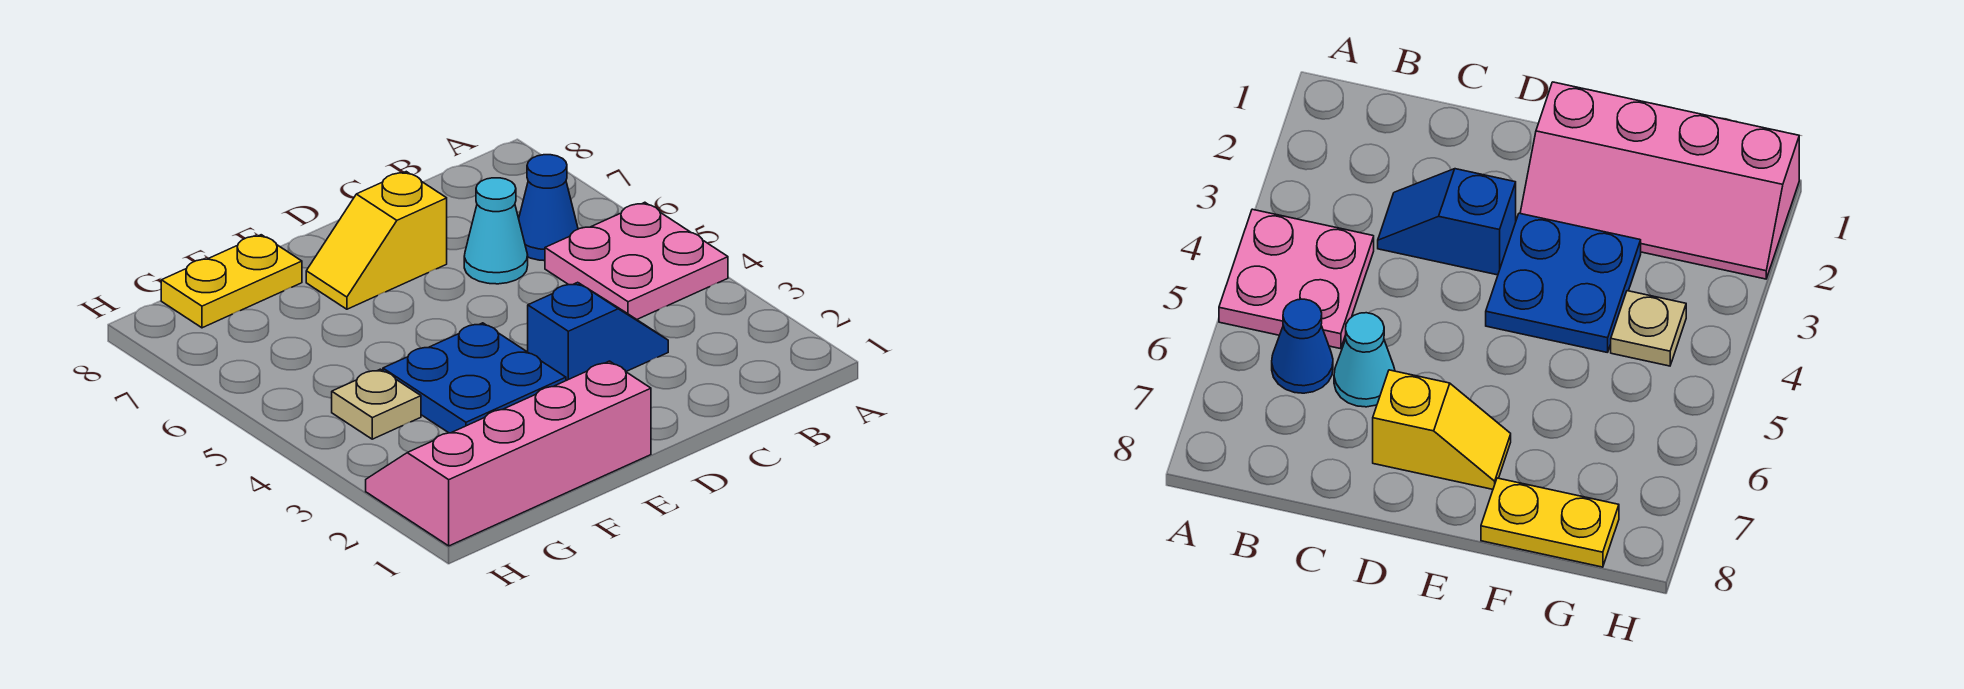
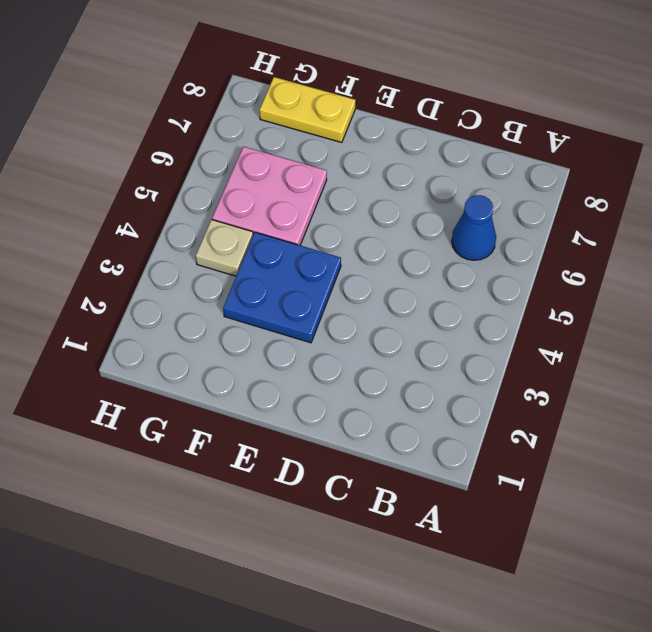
pink plate F5:G6 level 1 -> pink plate A4:B5 level 1
none -> blue slope C3:D3 level 1 top D
none -> cyan cone C6 level 1

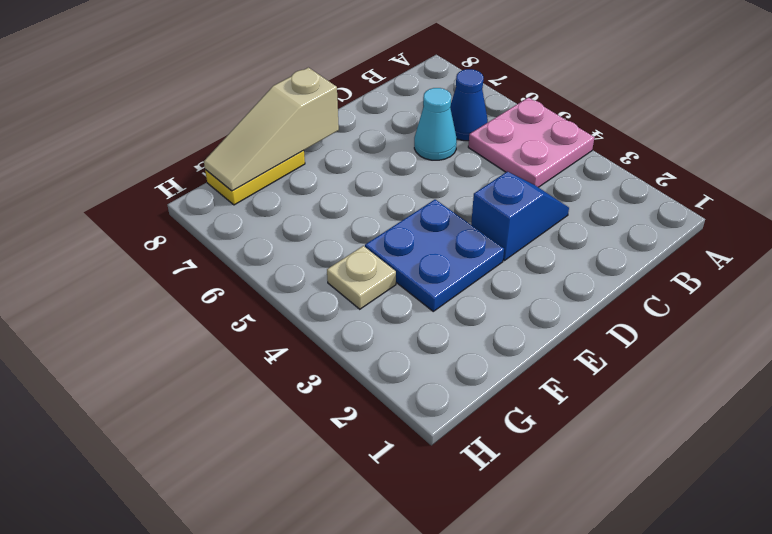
tan slope E8:G8 level 2 top E -> none
none -> yellow slope D7:E7 level 1 top D
none -> pink slope E1:H2 level 1 top 1

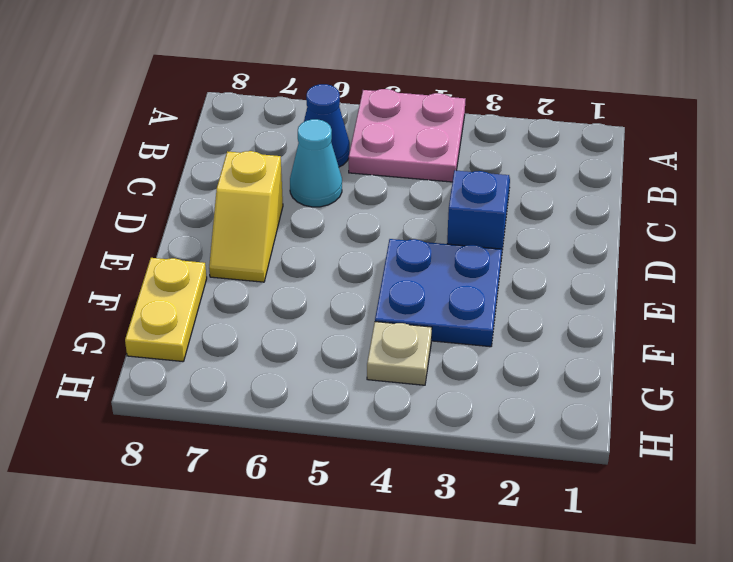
none -> pink slope E1:H2 level 1 top 1

